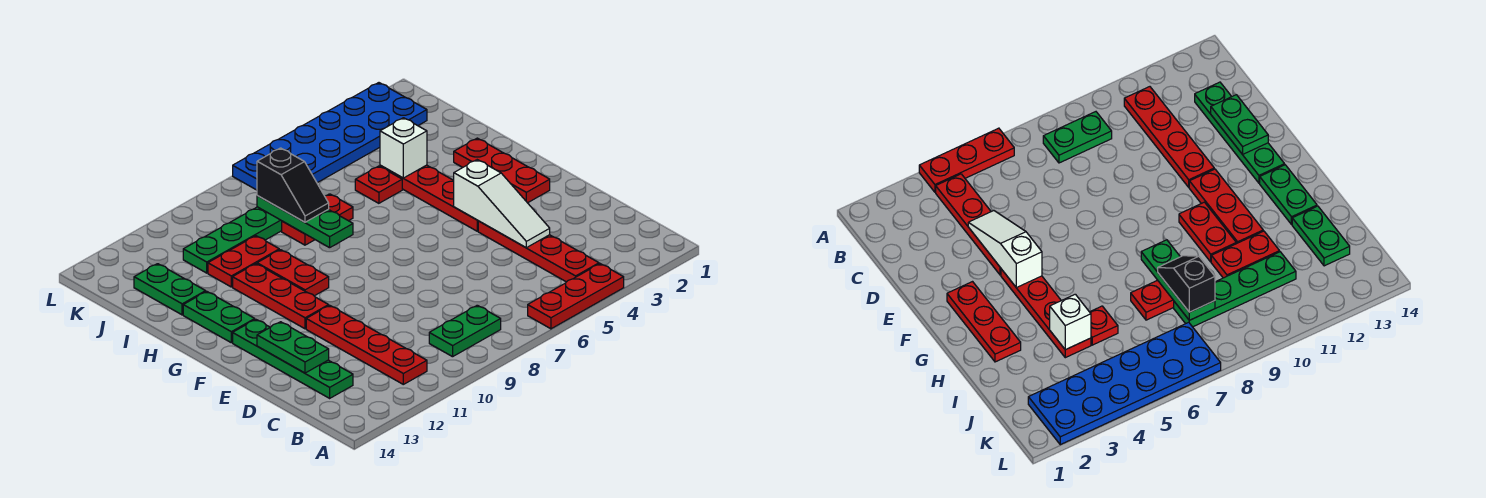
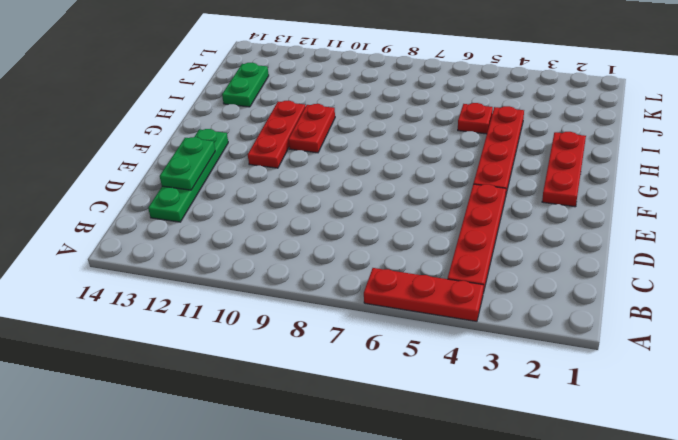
none -> green plate B8:B9 level 1
none -> red plate B11:E11 level 1
none -> green plate G13:H13 level 1

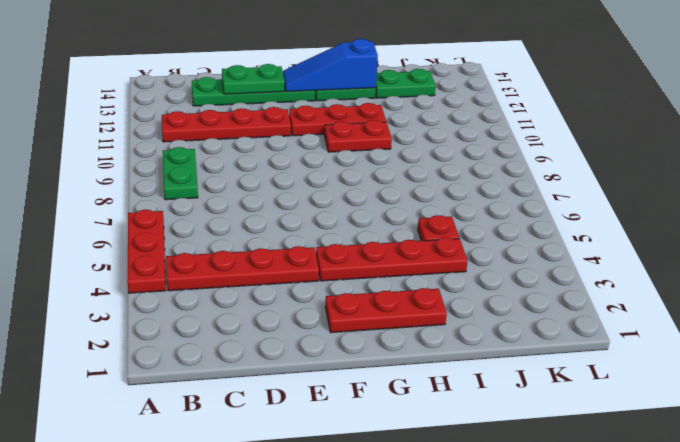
blue slope F13:H13 level 2 top H -> none
none -> red plate I7:I8 level 1
none -> red plate I10:I11 level 1
none -> green plate J8:J11 level 1

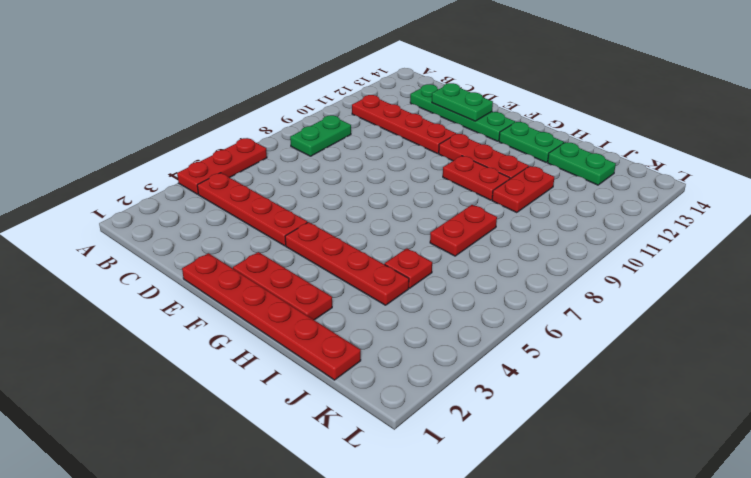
red plate E1:J1 level 1 -> none
none -> green plate J8:J11 level 1
none -> blue plate K2:L7 level 1
none -> white slope D4:F4 level 2 top F

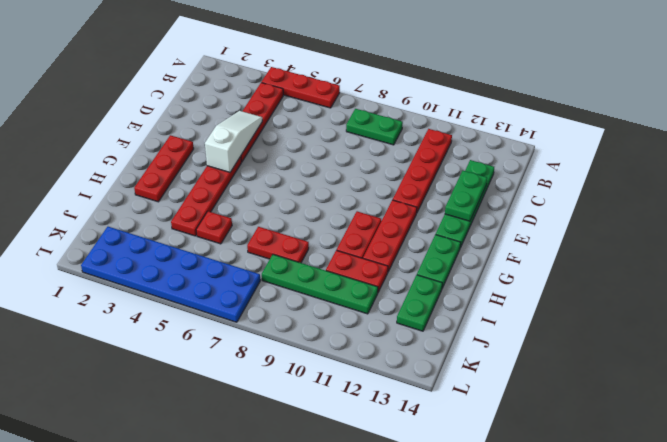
none -> green plate H8:J8 level 2
none -> white brick I4 level 2
none -> black slope I8:J8 level 3 top J

